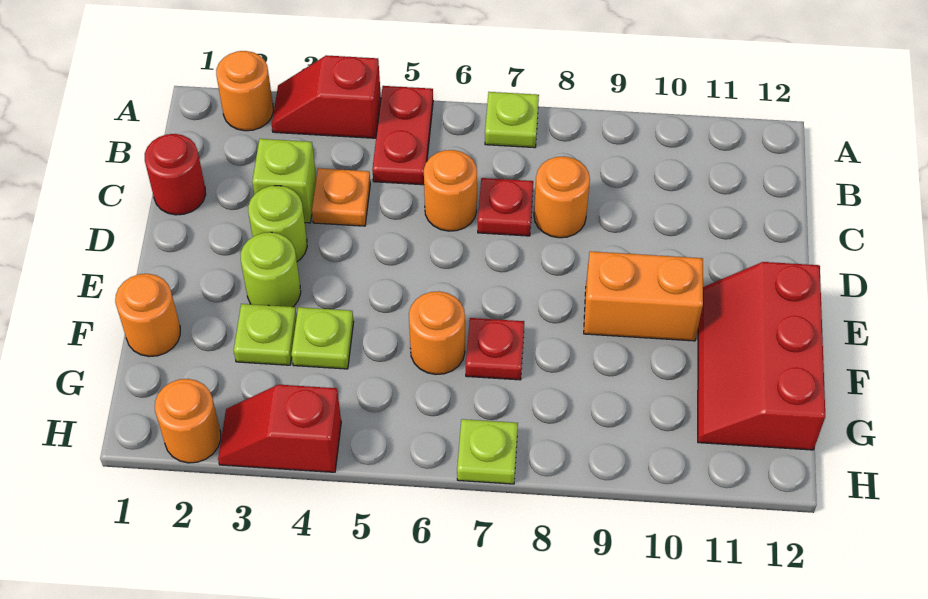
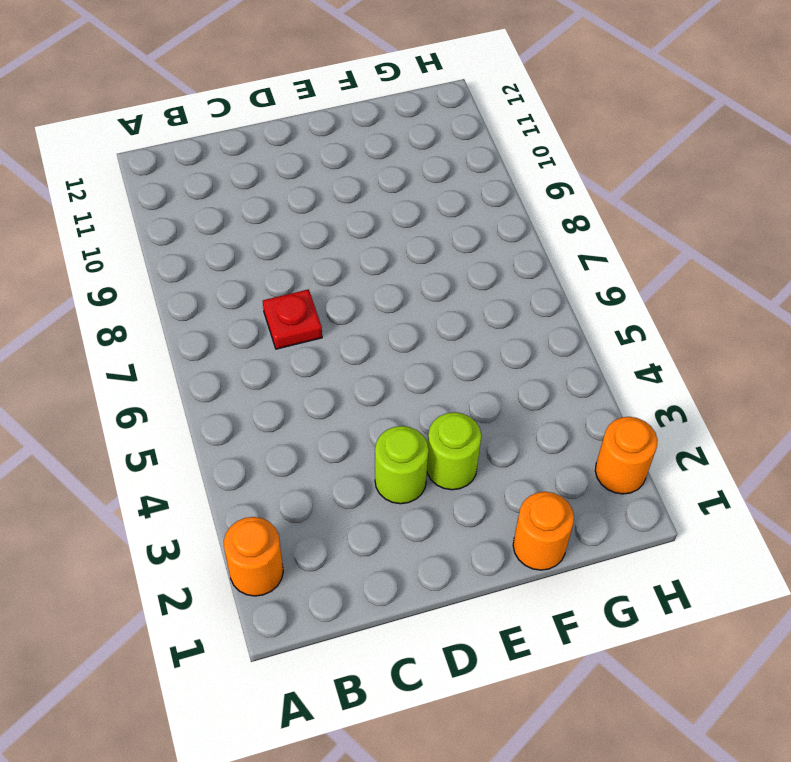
none -> red slope A3:A4 level 1 top 4
none -> red plate A5:B5 level 1
none -> lime plate A7 level 1

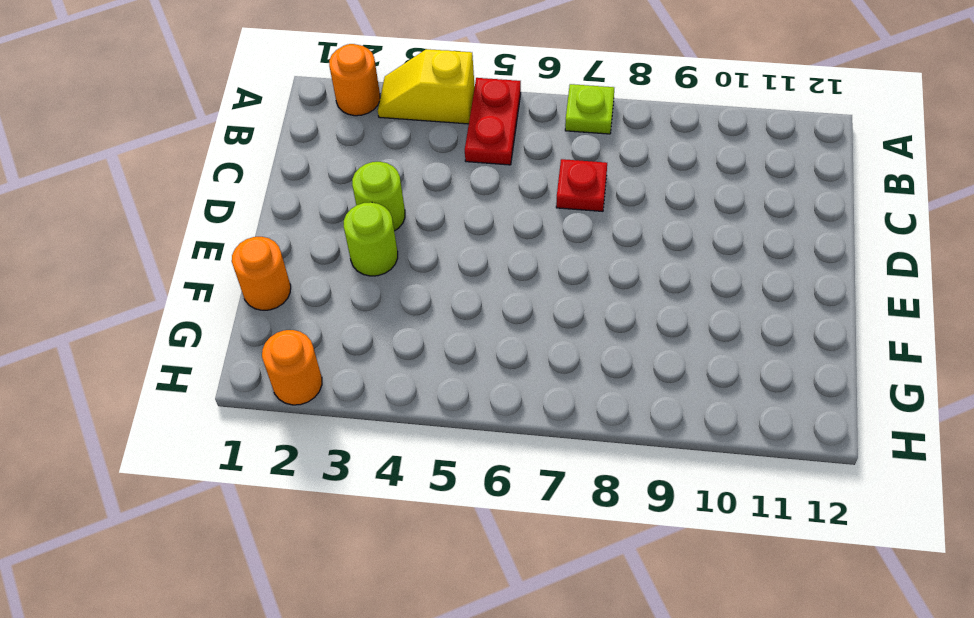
yellow slope A3:A4 level 1 top 4 -> red slope A3:A4 level 1 top 4
none -> red round brick C1 level 1
none -> lime brick C3 level 1
none -> orange plate C4 level 1

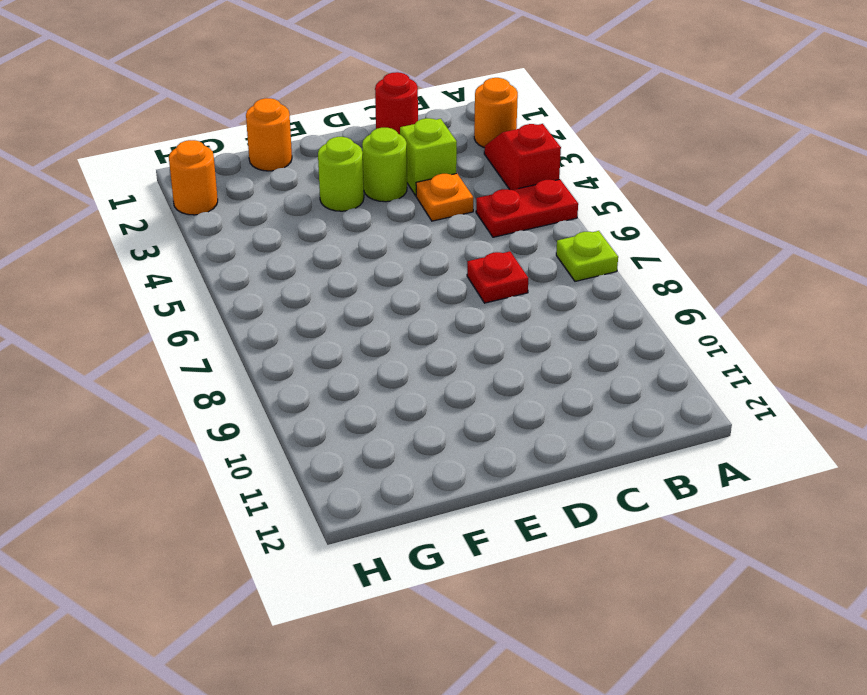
none -> orange round brick C6 level 1
none -> orange round brick C8 level 1
none -> orange brick E9:E10 level 1

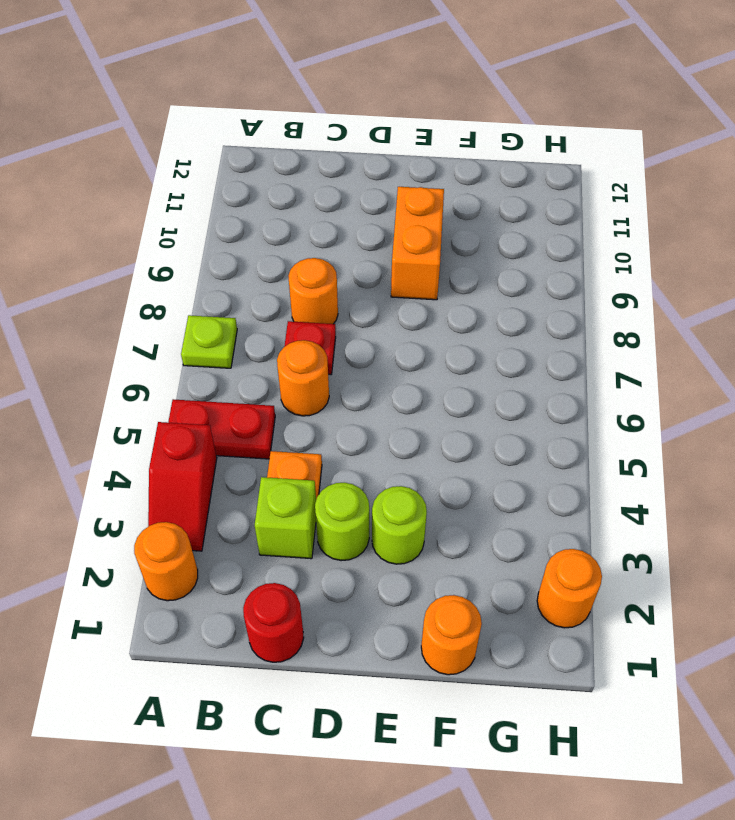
none -> red slope E11:G12 level 1 top 12
none -> lime plate F3 level 1
none -> lime plate F4 level 1

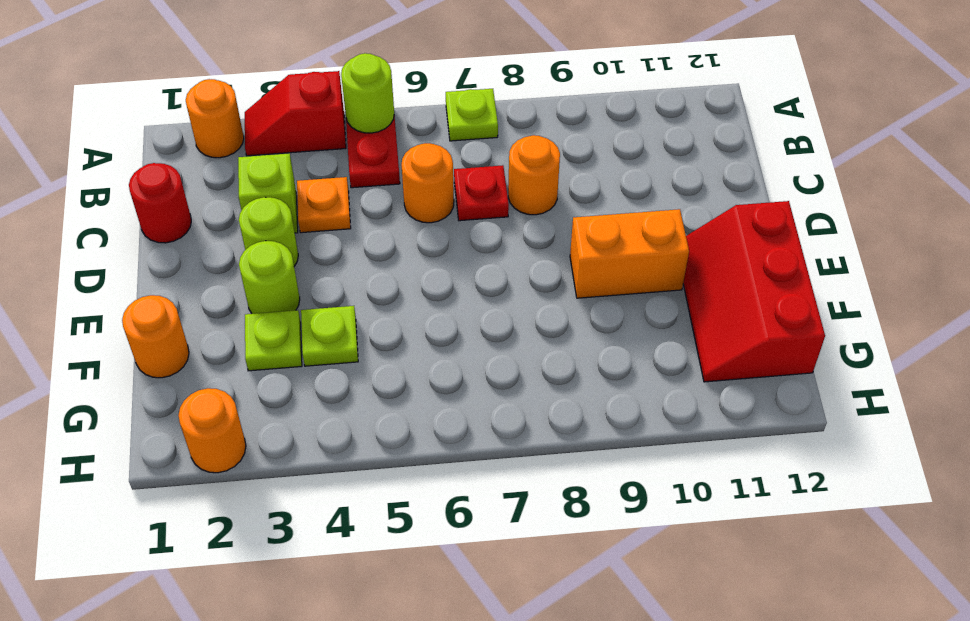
lime round brick A5 level 2 -> none
none -> orange round brick F6 level 1
none -> red plate F7 level 1
none -> red slope H3:H4 level 1 top 4

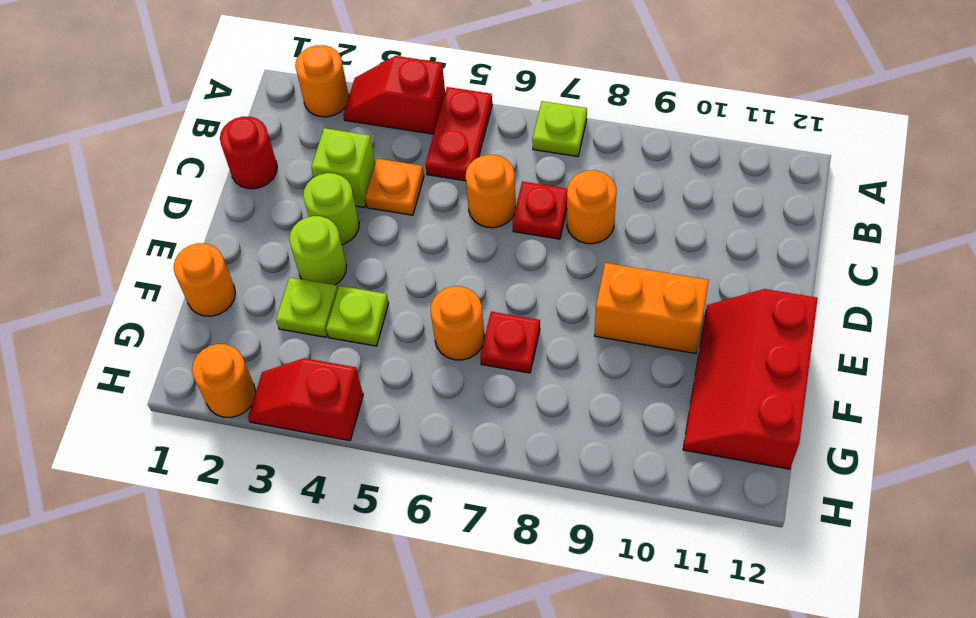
none -> lime plate H7 level 1

